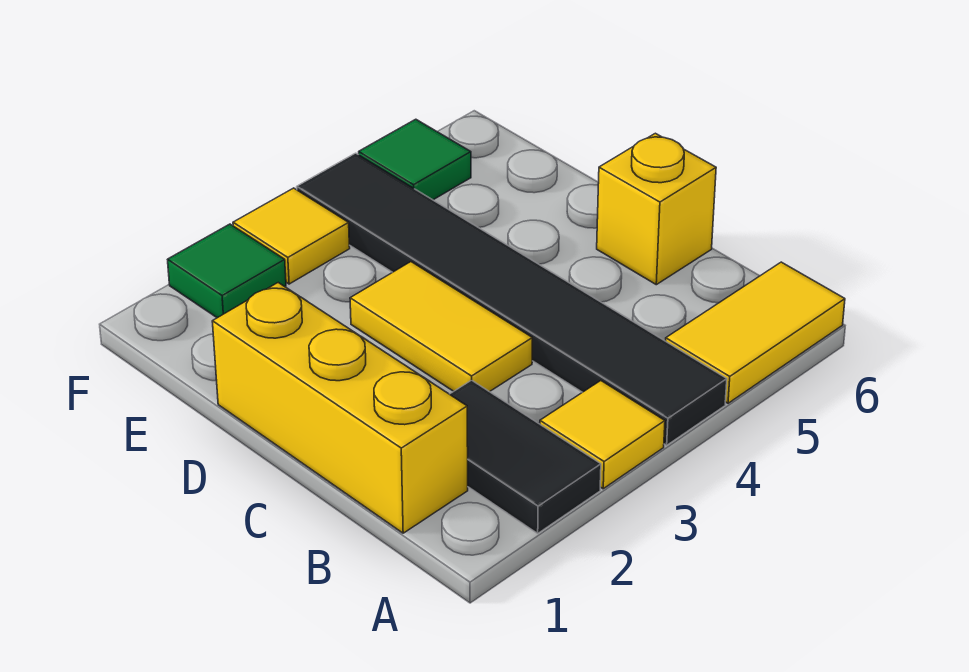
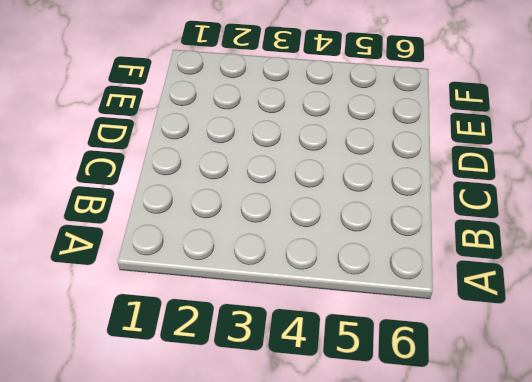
none -> black tile A2:B2 level 1
none -> yellow tile A3 level 1

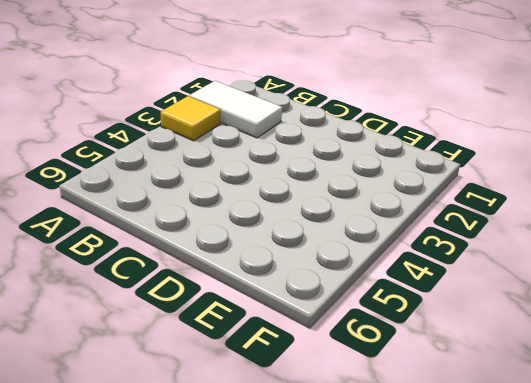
white tile A2:B2 level 1 -> black tile A2:B2 level 1
none -> black tile A4:F4 level 1
none -> yellow tile A5:A6 level 1

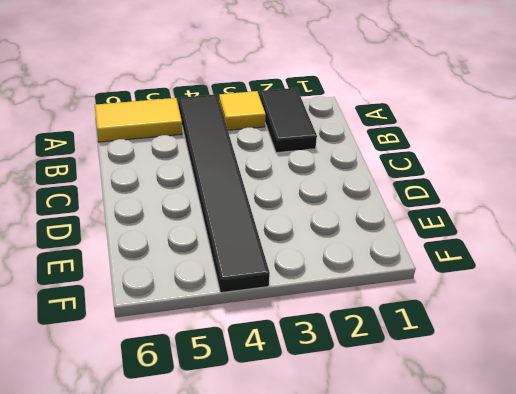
none -> yellow brick B1:D1 level 1
none -> yellow tile C3:D3 level 1

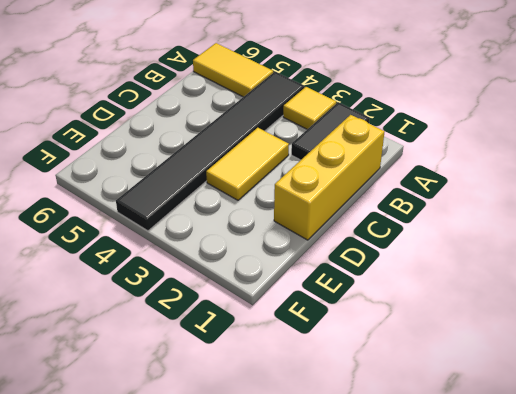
none -> yellow brick C6 level 1
none -> green tile F2 level 1

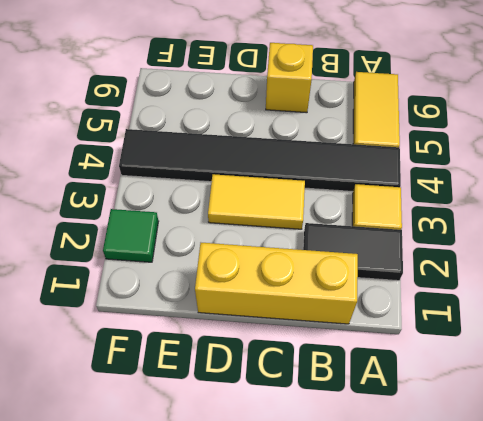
none -> yellow tile F3 level 1
none -> green tile F5 level 1

